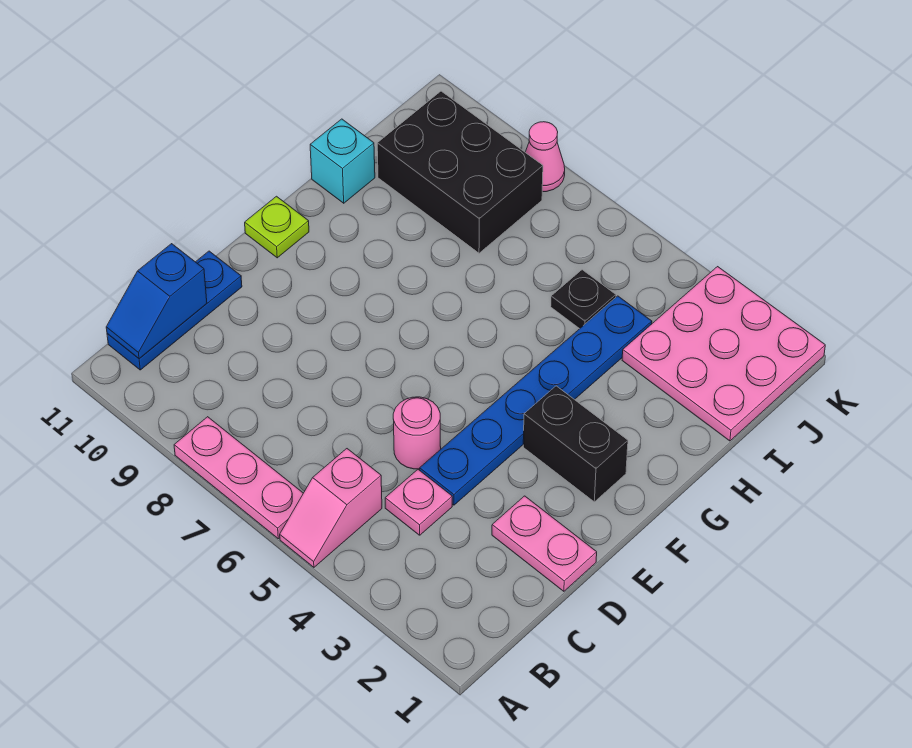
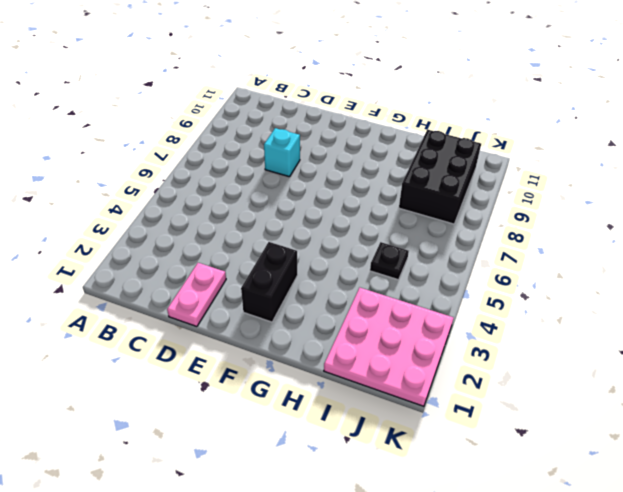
cyan brick D8 level 1 -> cyan brick H11 level 1
none -> pink slope A5:B5 level 1 top B
none -> pink plate A6:A8 level 1
none -> blue plate B11:D11 level 1

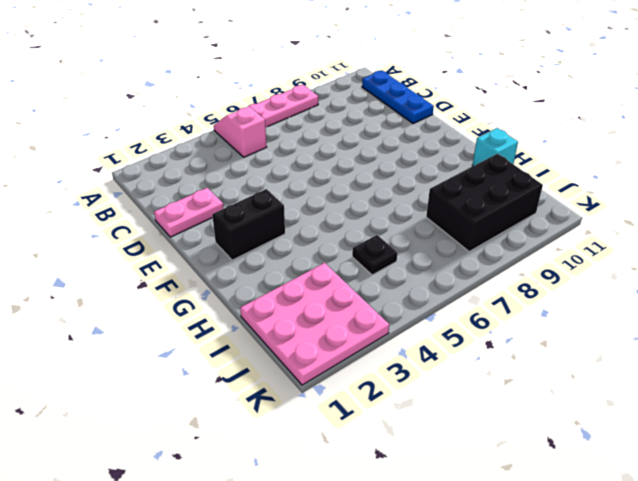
none -> pink plate C4 level 1
none -> blue plate D4:I4 level 1
none -> pink round brick D5 level 1

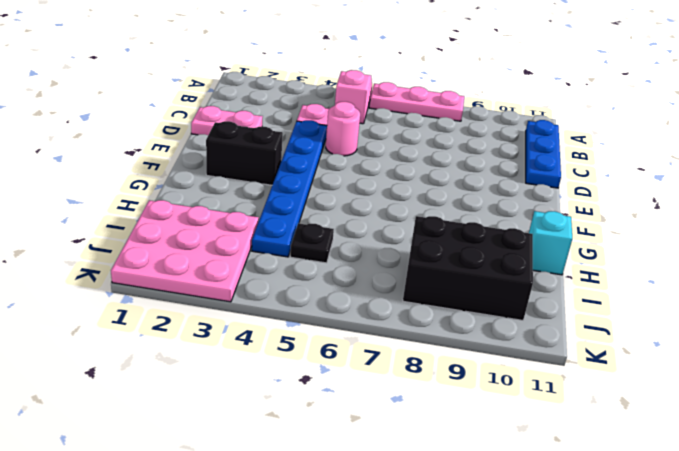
none -> lime plate F11 level 1
none -> pink cone K8 level 1
none -> blue slope B11:C11 level 2 top C

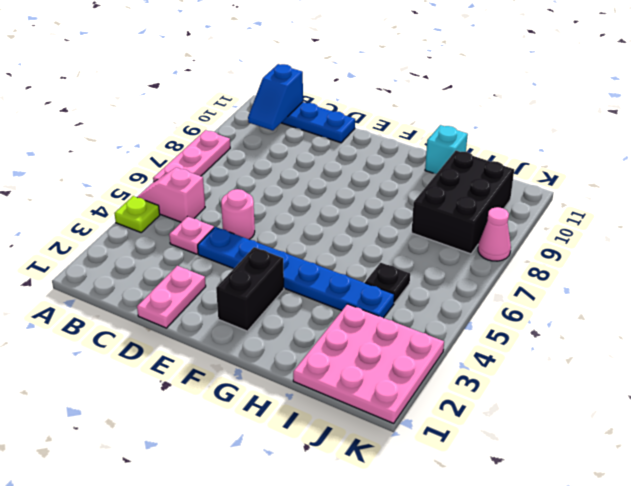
lime plate A4 level 1 -> lime plate F11 level 1
blue slope B10:B11 level 2 top 11 -> blue slope B11:C11 level 2 top C

